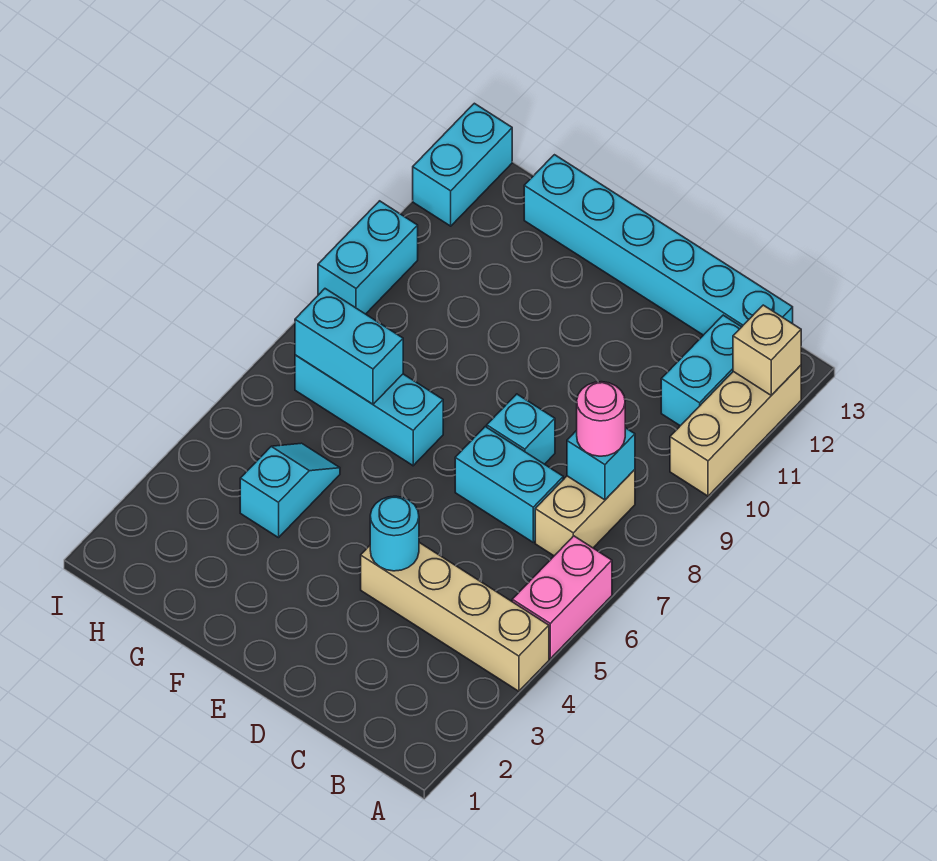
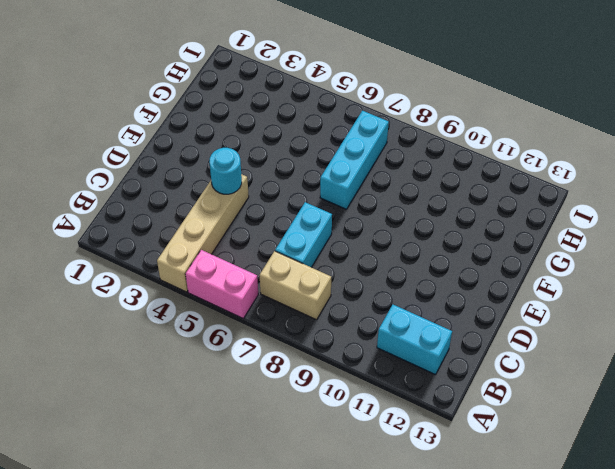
none -> tan brick A10:A12 level 1
none -> cyan brick B13:G13 level 1
none -> cyan brick D8 level 1

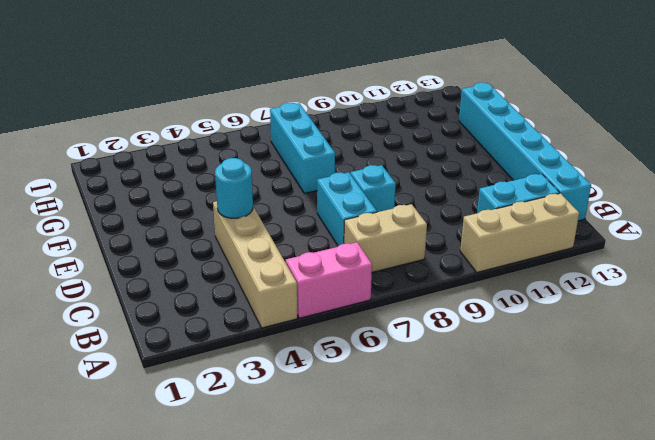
none -> cyan slope G4:G5 level 1 top 4
none -> cyan brick I9:I10 level 1
none -> cyan brick I12:I13 level 1

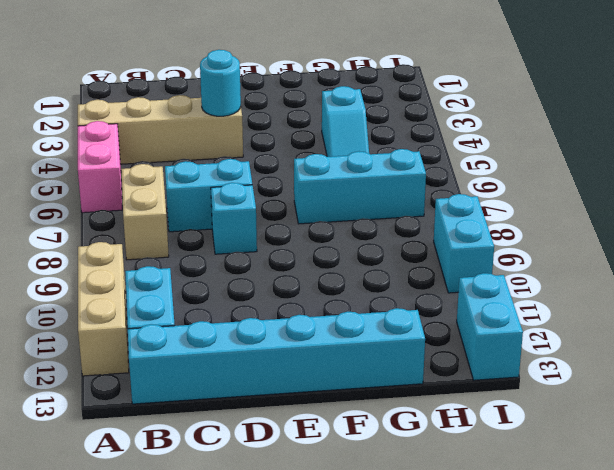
none -> tan brick A12 level 2
none -> cyan brick B8 level 2
none -> cyan brick G7:H7 level 2

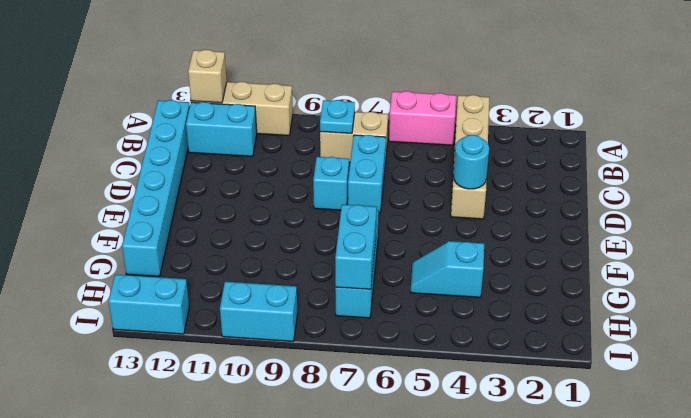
cyan plate B8 level 2 -> cyan brick B8 level 2
none -> pink round brick B8 level 3

